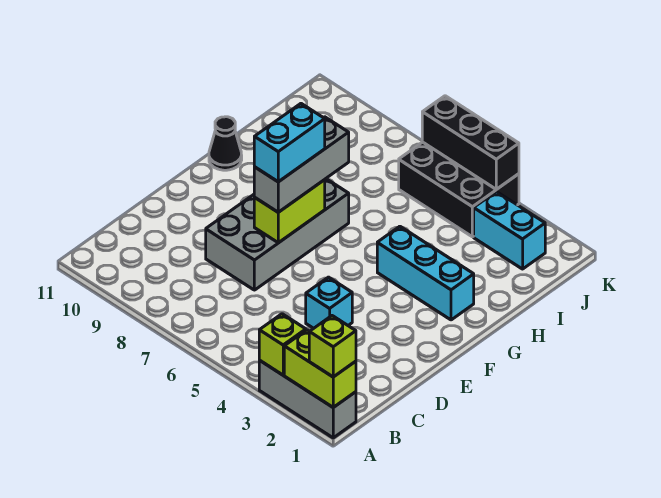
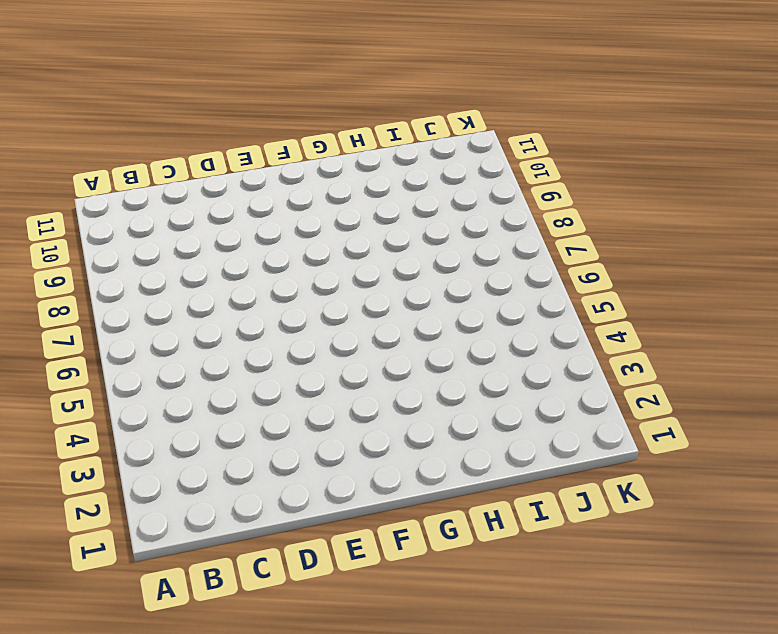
none -> grey brick A1:A3 level 1
none -> cyan brick D4 level 1
none -> grey brick D7:G8 level 1

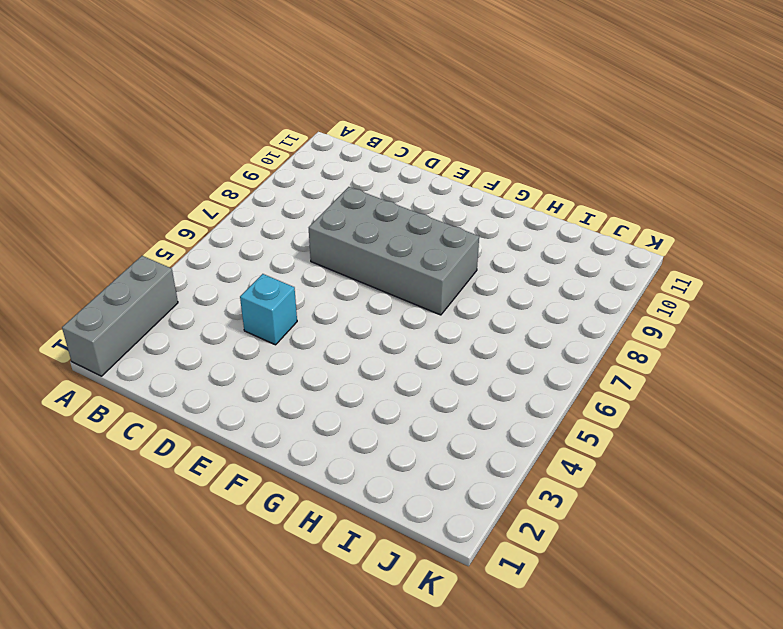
none -> cyan brick G2:G4 level 1
none -> black cone G11 level 1
none -> cyan brick J2:J3 level 1

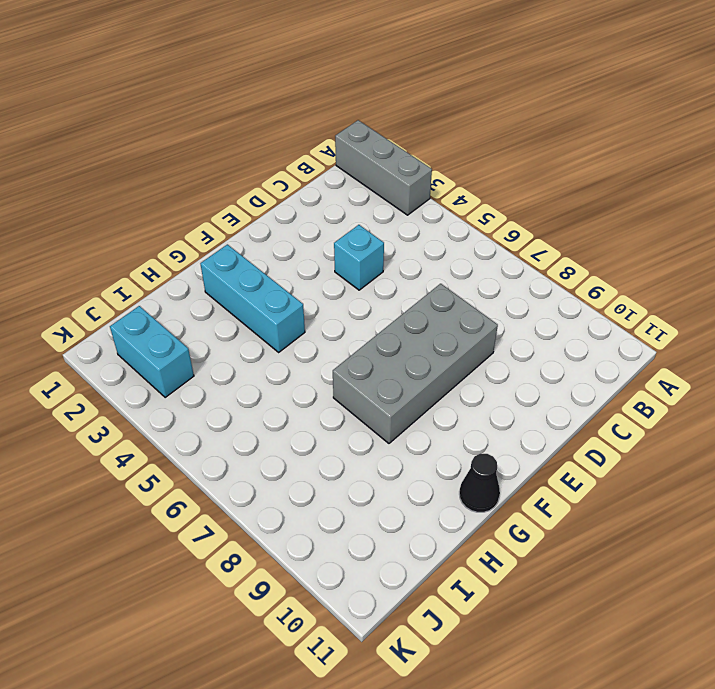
none -> black brick J4:K6 level 1
none -> lime brick A1:A2 level 2
none -> lime brick A3 level 2

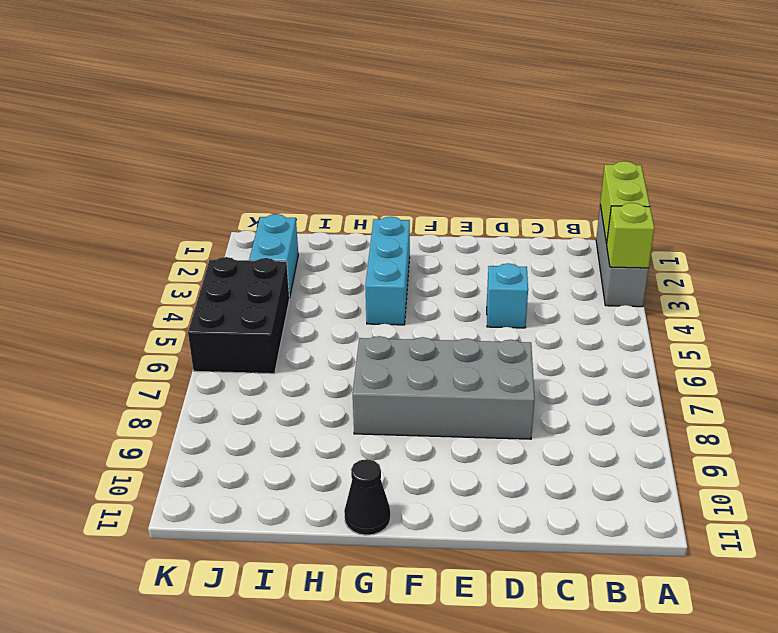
none -> lime brick E7:F7 level 2
none -> black brick K4:K6 level 2
none -> lime brick A1 level 3

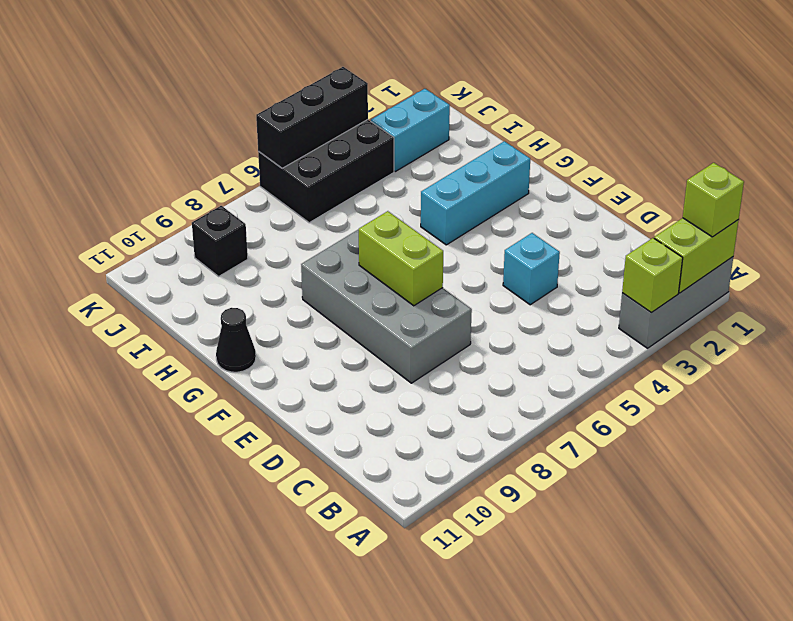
black brick J9 level 1 -> none
none -> grey brick E7:G7 level 3
none -> cyan brick E7:F7 level 4

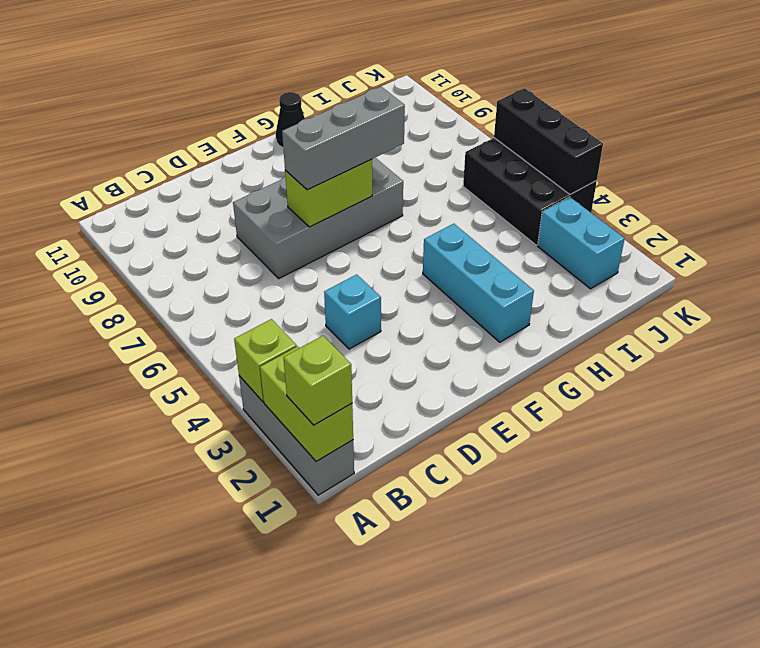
none -> cyan brick E7:F7 level 4

